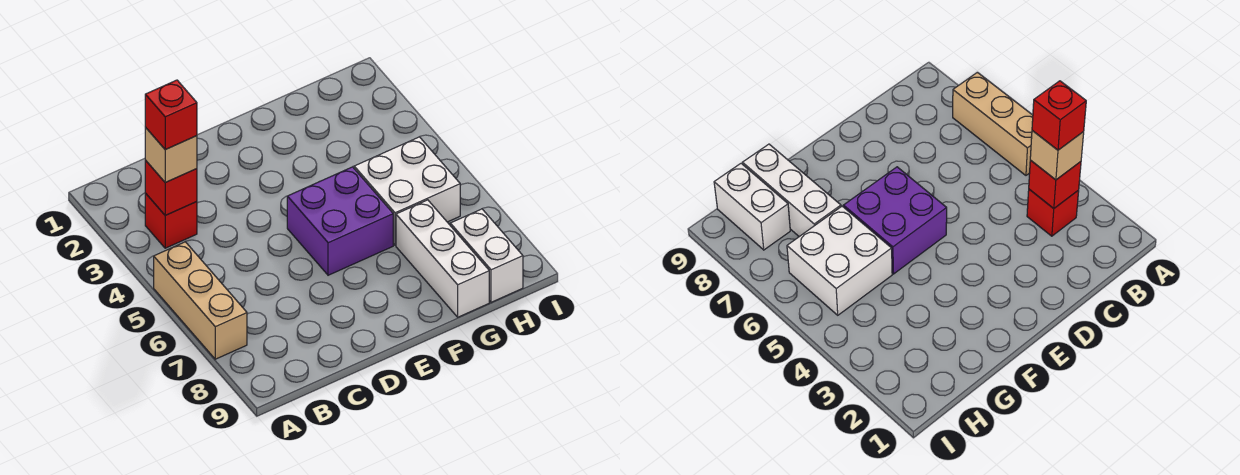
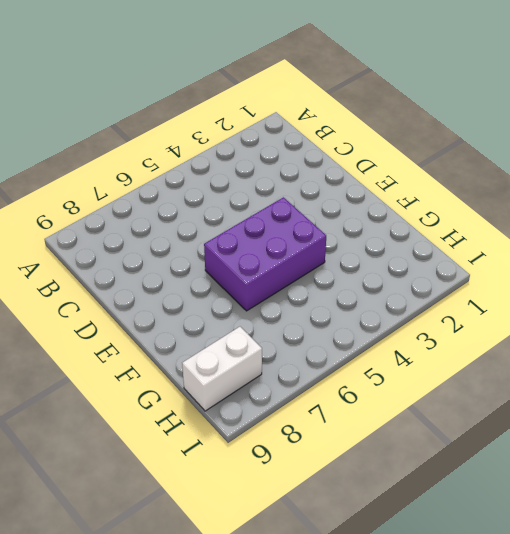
purple brick E4:F6 level 1 -> purple brick E5:F6 level 1
none -> tan brick A5:A7 level 1
none -> red brick B3 level 1

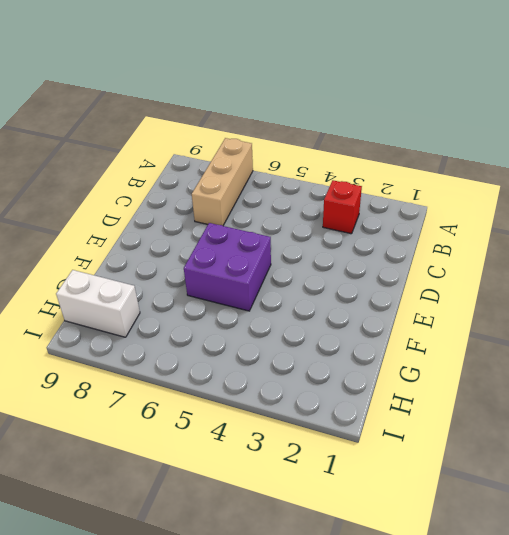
tan brick A7:C7 level 1 -> tan brick A5:A7 level 1
none -> white brick G5:H6 level 1
none -> white brick G7:G9 level 1

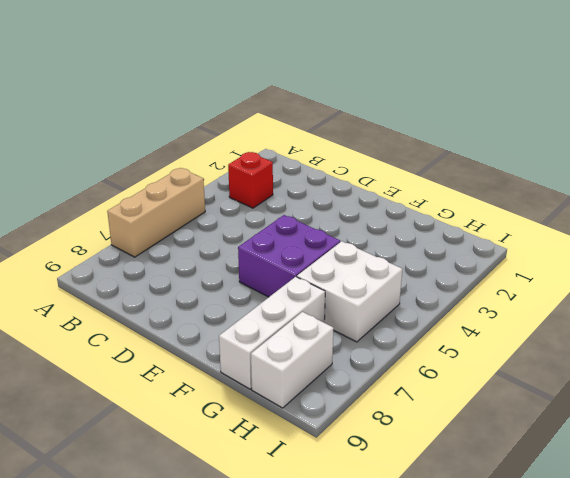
none -> red brick B3 level 2
none -> tan brick B3 level 3

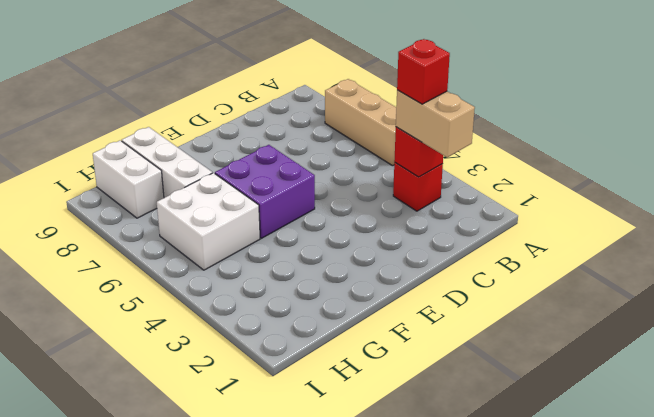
tan brick B2:B3 level 3 -> tan brick B3 level 3

